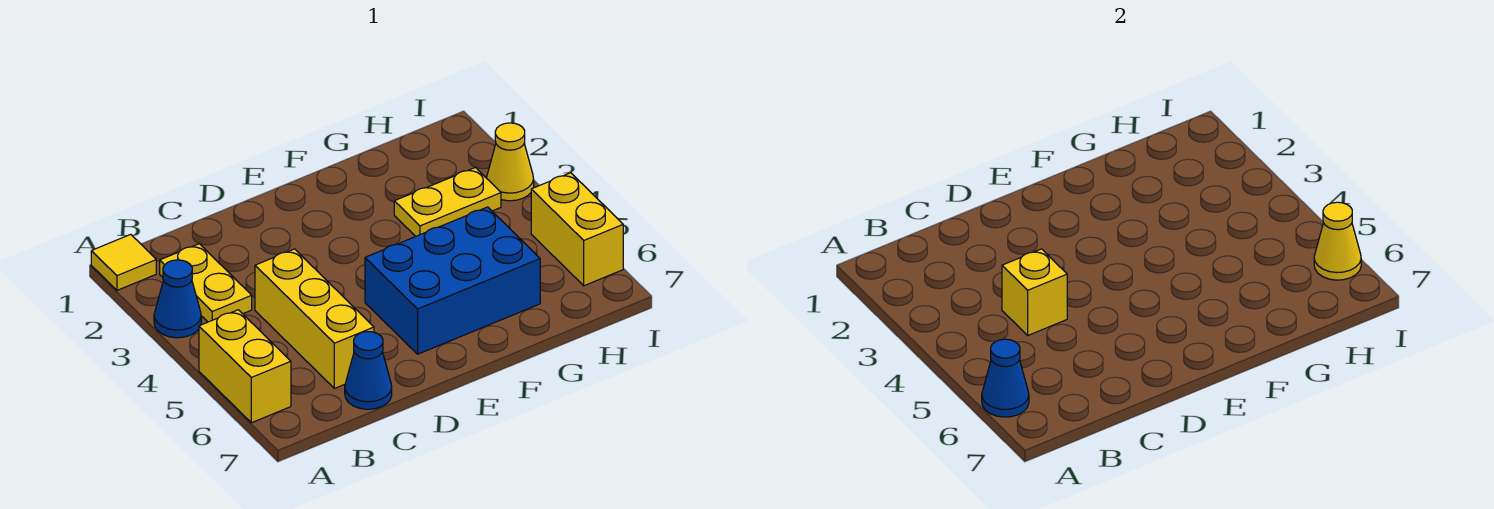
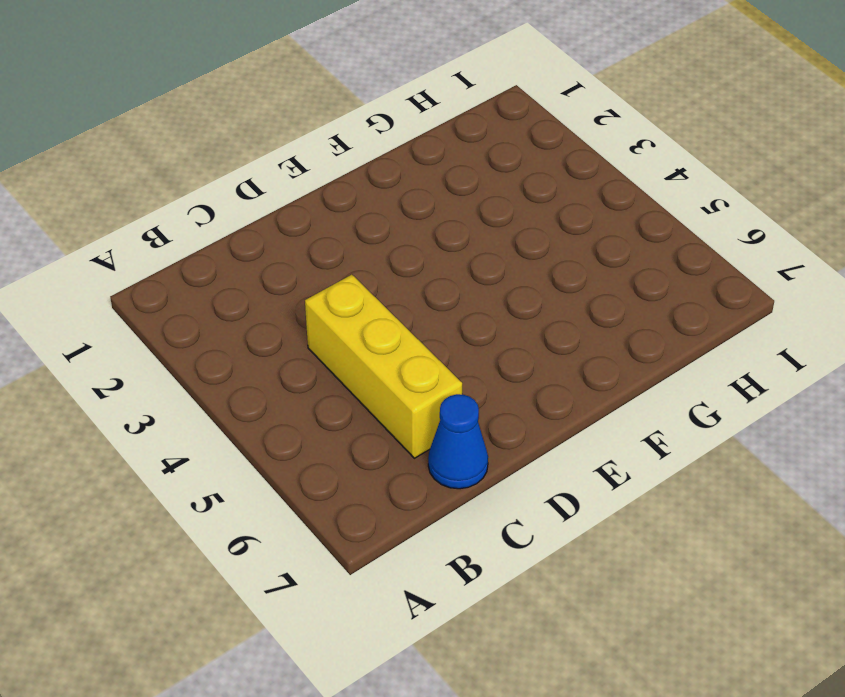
none -> yellow tile A1 level 1
none -> blue cone A3 level 1
none -> yellow brick A5:A6 level 1

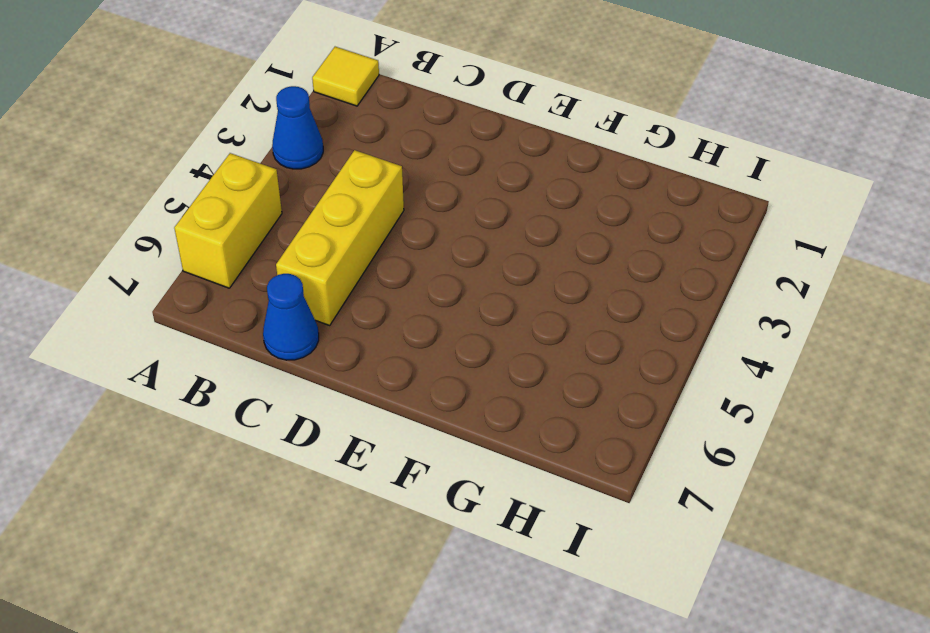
none -> yellow plate B2:B3 level 1
none -> blue brick E5:G6 level 1
none -> yellow plate G3:H3 level 1

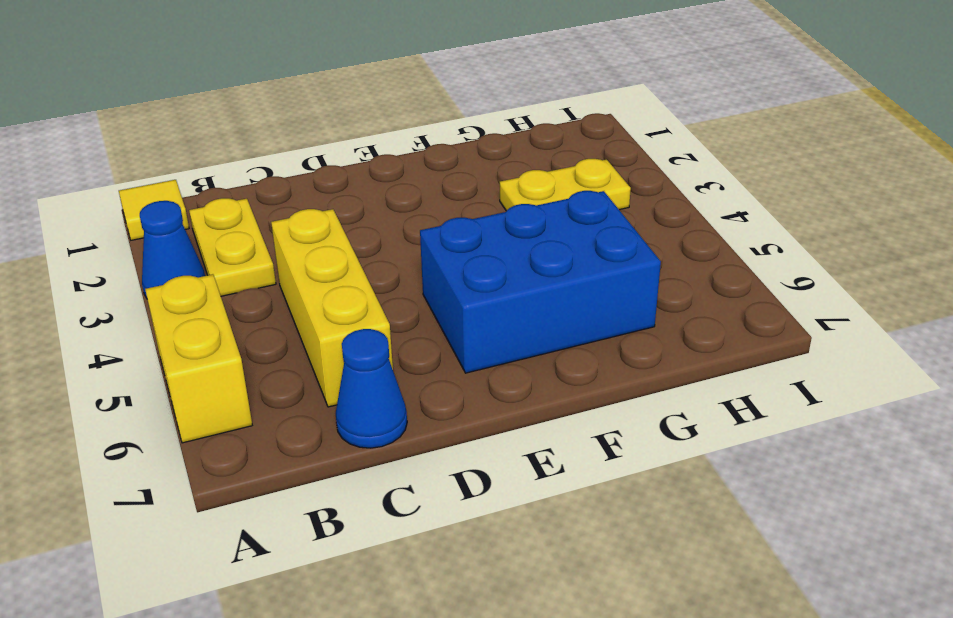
none -> yellow cone I3 level 1
none -> yellow brick I5:I6 level 1
none -> blue cone A6 level 2

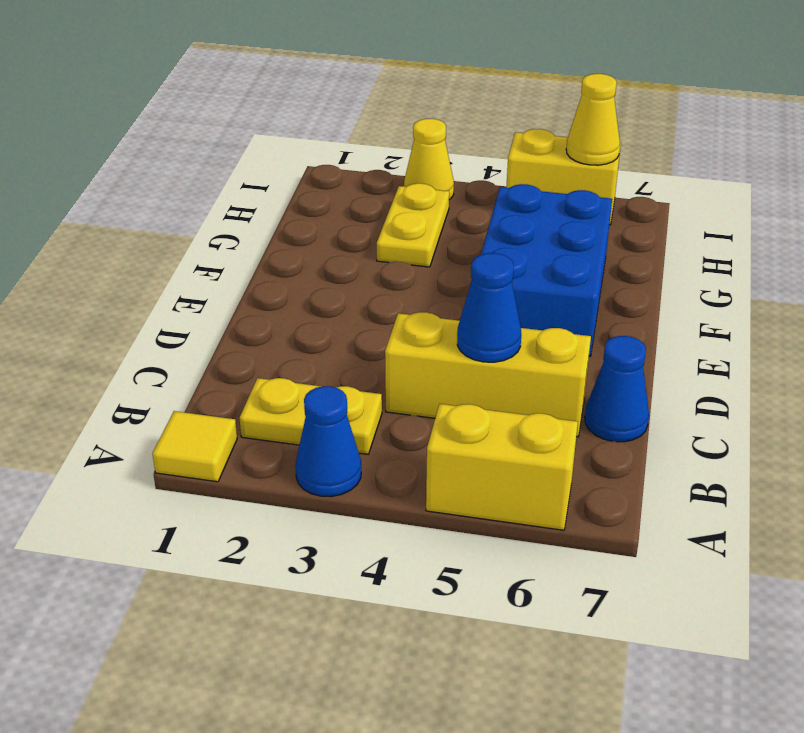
blue cone C5 level 2 -> blue cone A6 level 2
none -> yellow brick C4 level 2

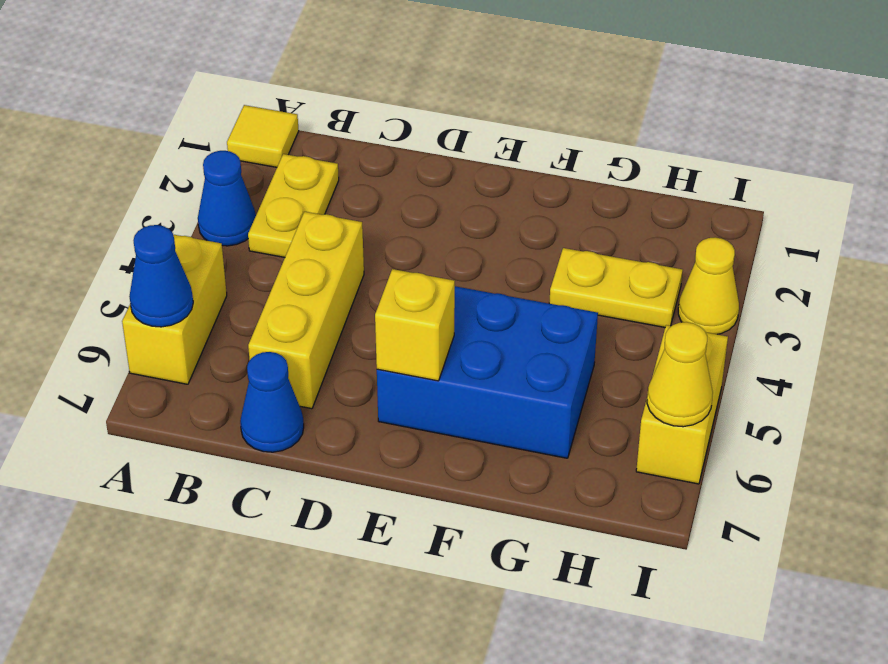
yellow brick E6 level 2 -> yellow brick C4 level 2

